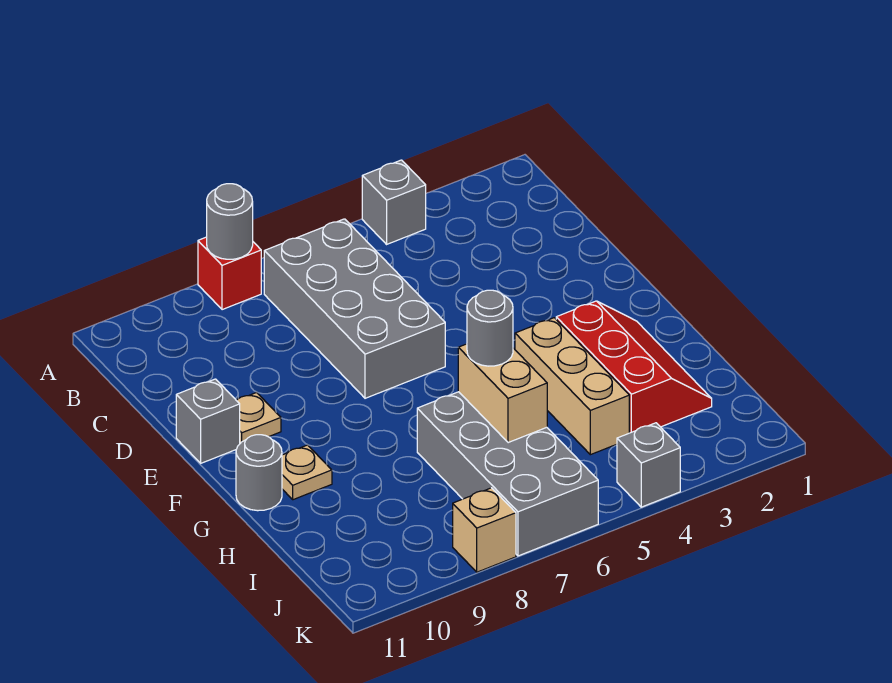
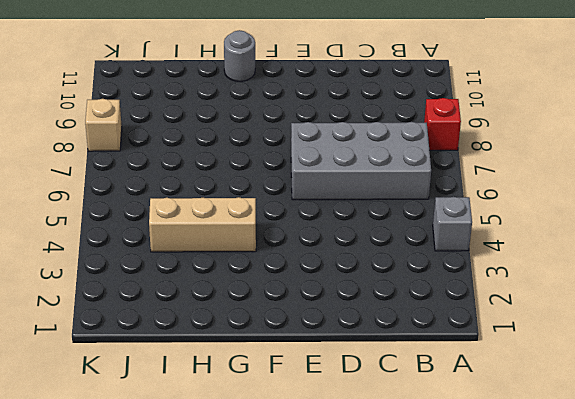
none -> tan plate E10 level 1
none -> grey brick E11 level 1
none -> red slope G2:I3 level 1 top 3

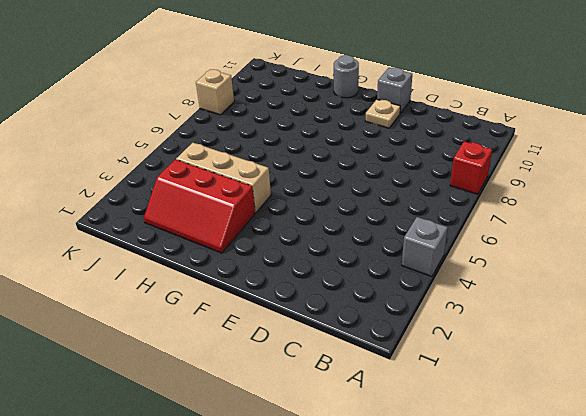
none -> grey brick B6:E7 level 1
none -> tan plate G10 level 1
none -> grey brick H6:K7 level 1

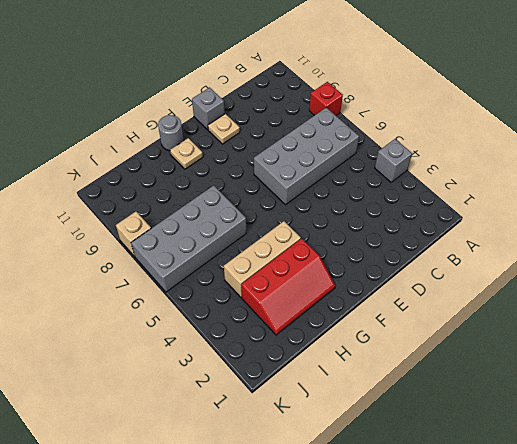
none -> grey brick K4 level 1
none -> grey round brick A8 level 2
none -> tan brick H6:I6 level 2

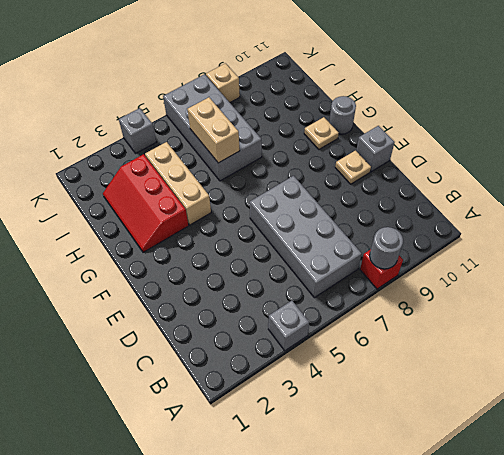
none -> grey round brick H6 level 3

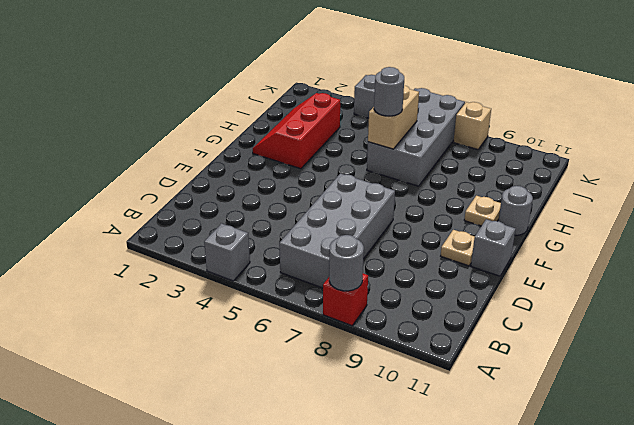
none -> tan brick G4:I4 level 1

